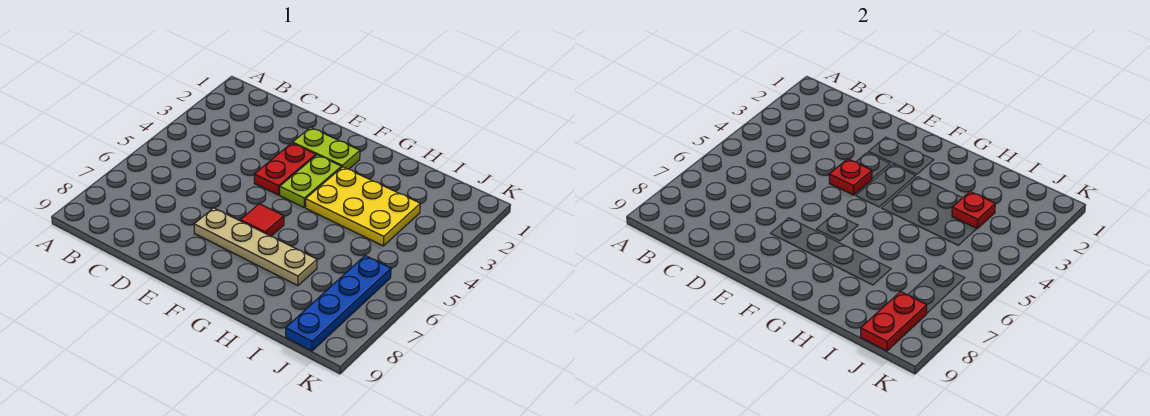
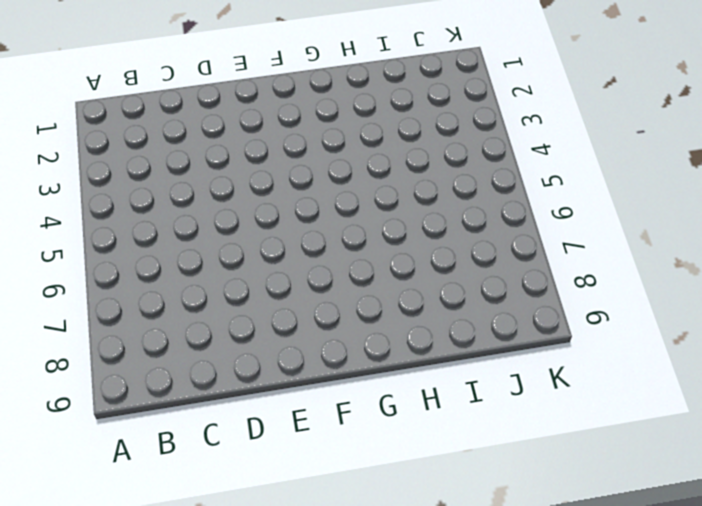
none -> lime plate E2:F2 level 1
none -> red plate E3:E4 level 1

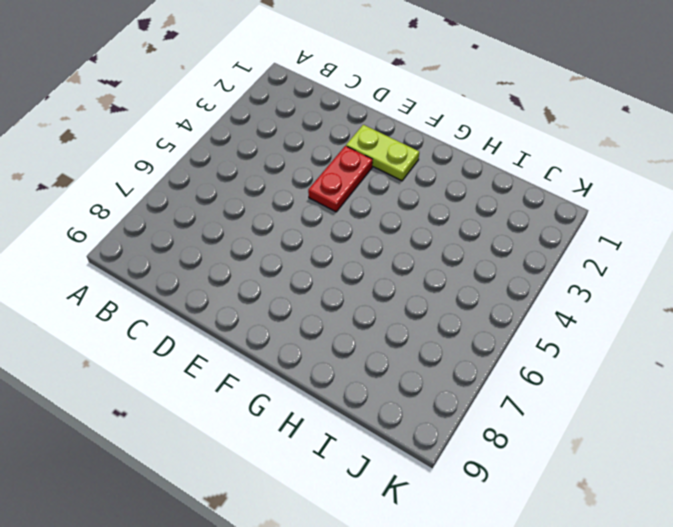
none -> tan plate E7:H7 level 1
none -> lime plate F3:F4 level 1

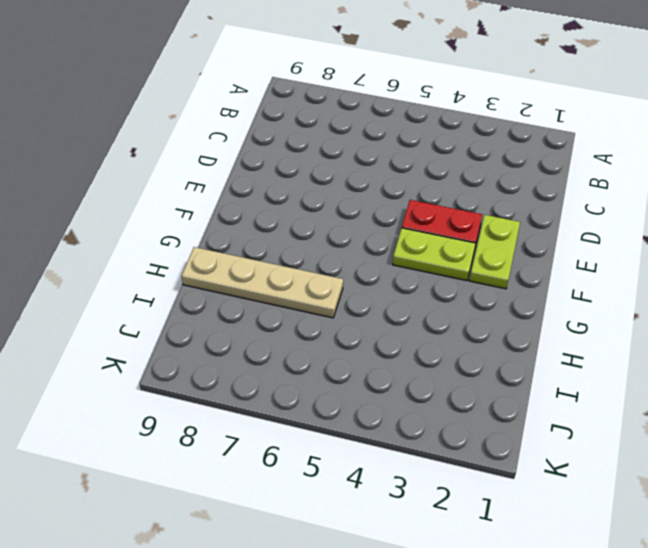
tan plate H6:H9 level 1 -> tan plate E7:H7 level 1
none -> red tile F6 level 1
none -> yellow plate G3:I4 level 1

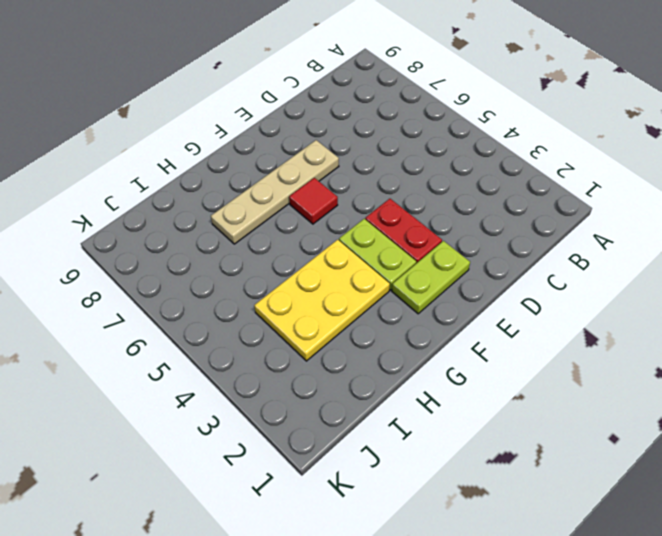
none -> blue plate J6:J9 level 1
none -> red plate E4 level 2

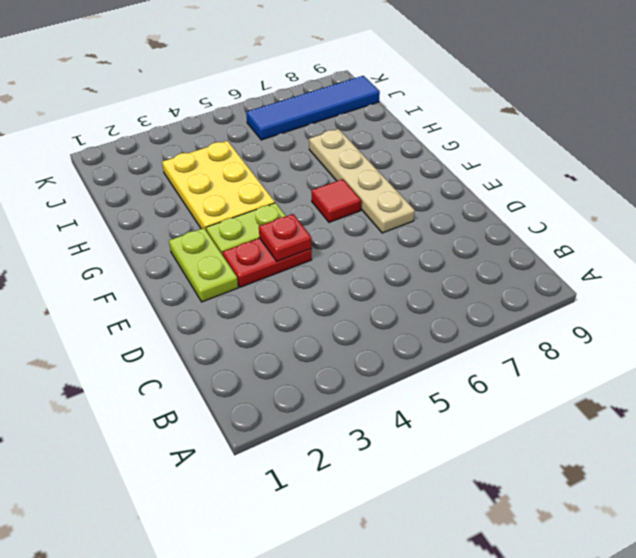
blue tile J6:J9 level 1 -> blue plate J6:J9 level 1
none -> red plate I3 level 2
none -> red plate J8:J9 level 2

